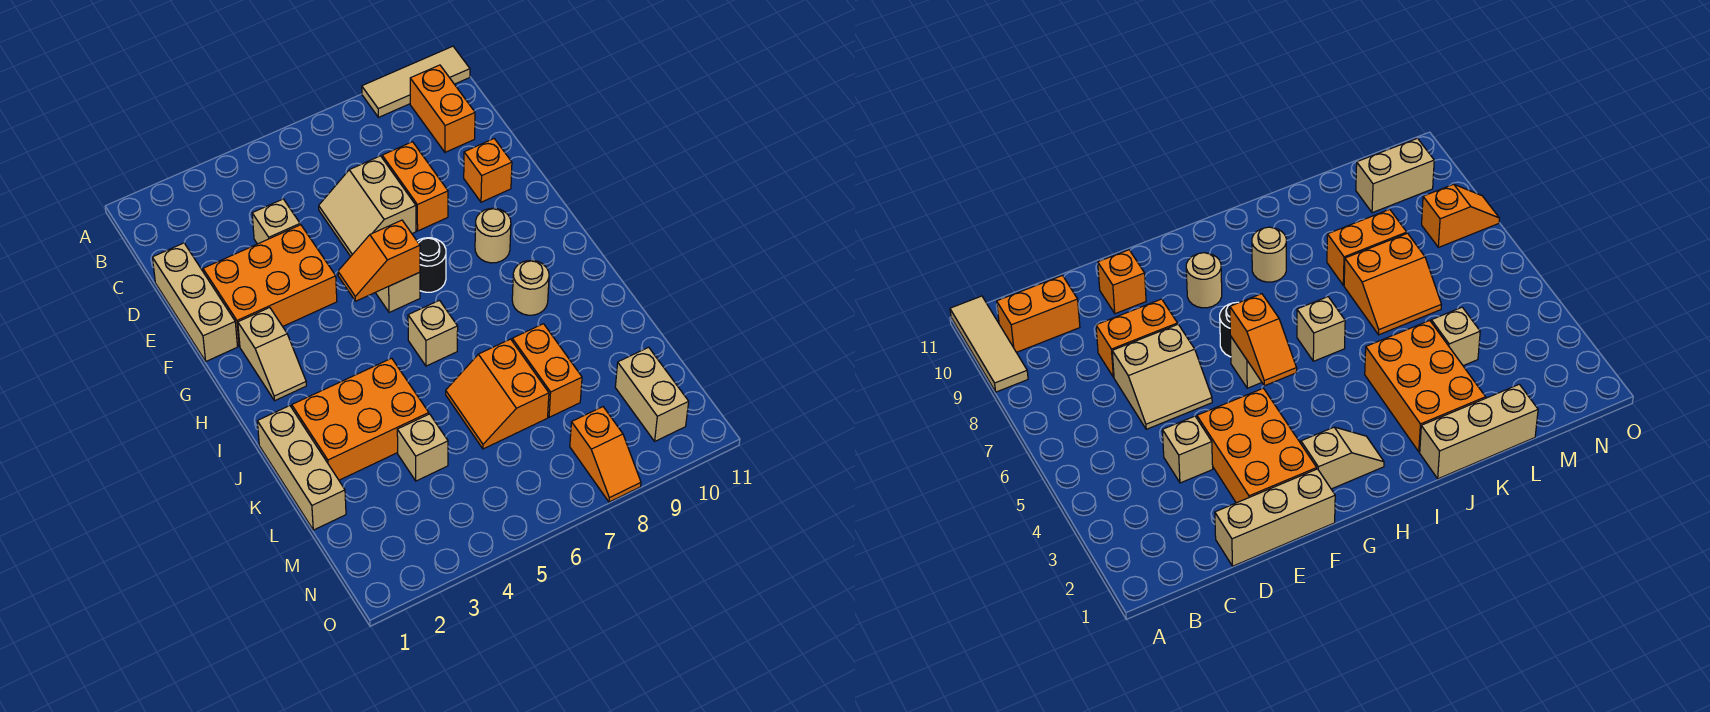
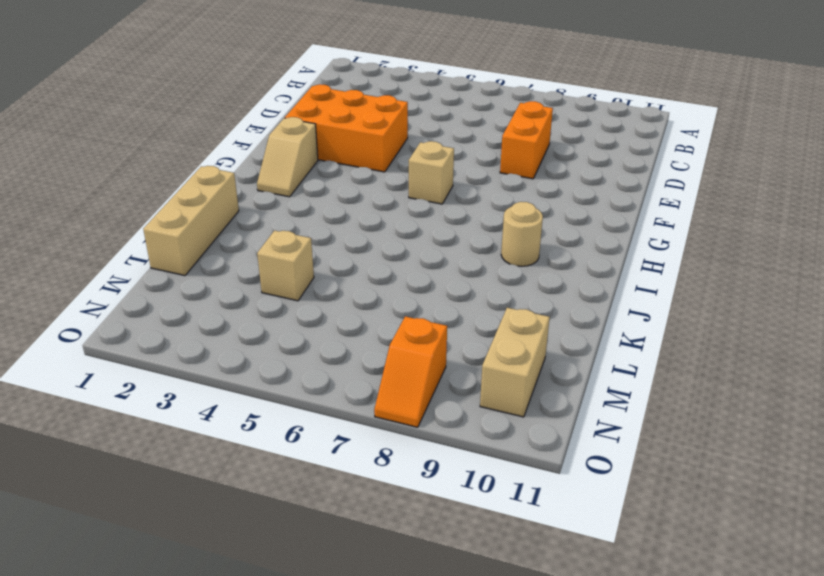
none -> tan tile A9:A11 level 1
none -> orange brick B10:C10 level 1
none -> tan brick D1:F1 level 1

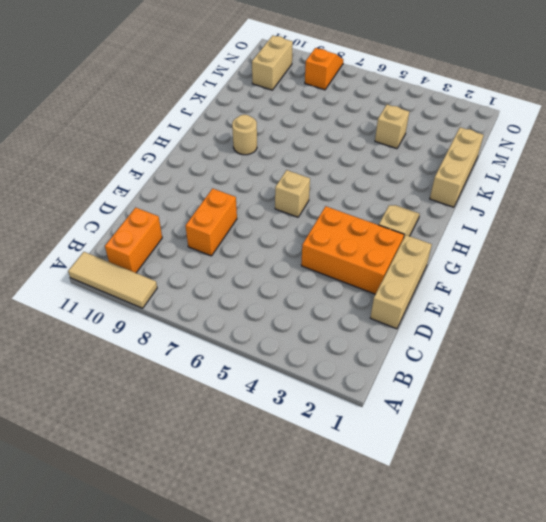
none -> tan brick D4 level 1
none -> tan slope D6:E7 level 1 top 7
none -> orange brick E10 level 1

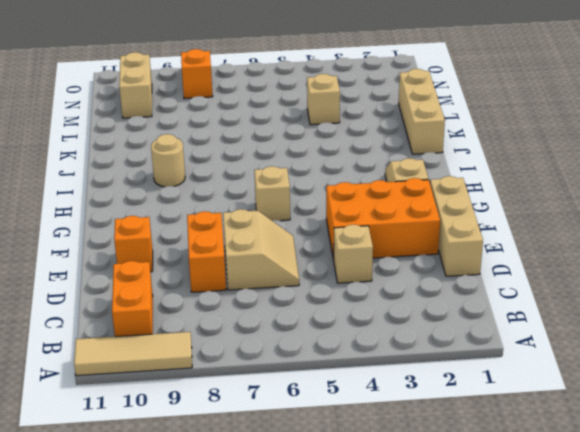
none -> black round brick G7 level 1
none -> tan round brick G9 level 1
none -> tan brick I6 level 1

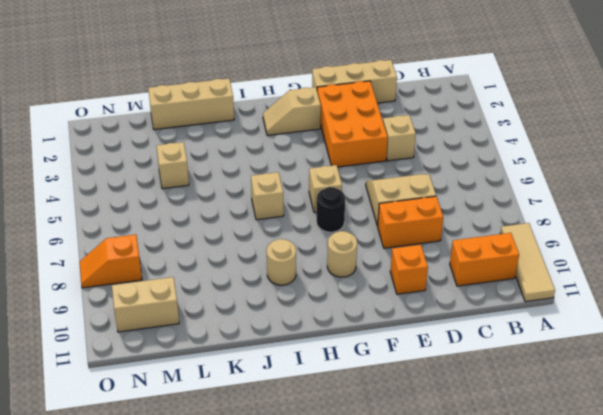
none -> orange brick J2:K4 level 1
none -> orange slope K6:L7 level 1 top 7
none -> orange brick K8:L8 level 1

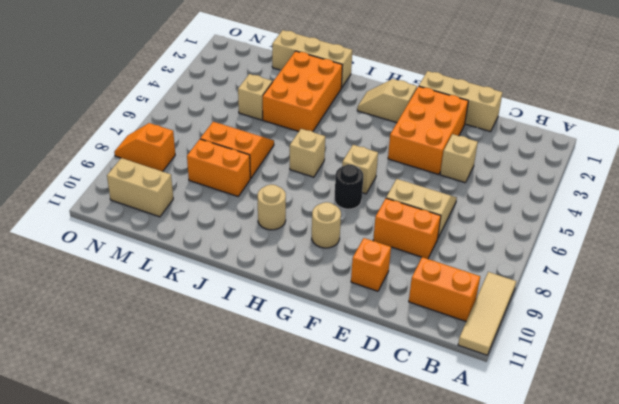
none -> orange slope G5:G6 level 2 top 6

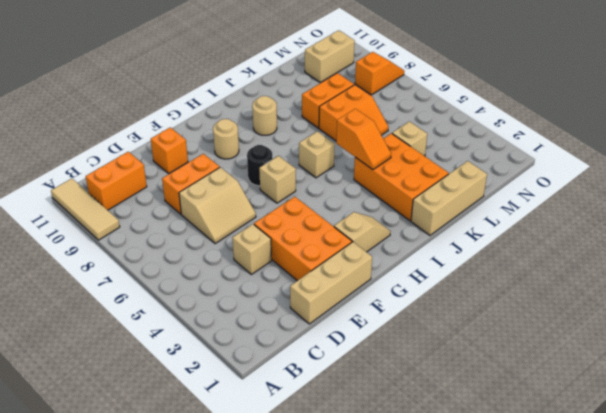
orange slope J4:J5 level 2 top 5 -> orange slope G5:G6 level 2 top 6

